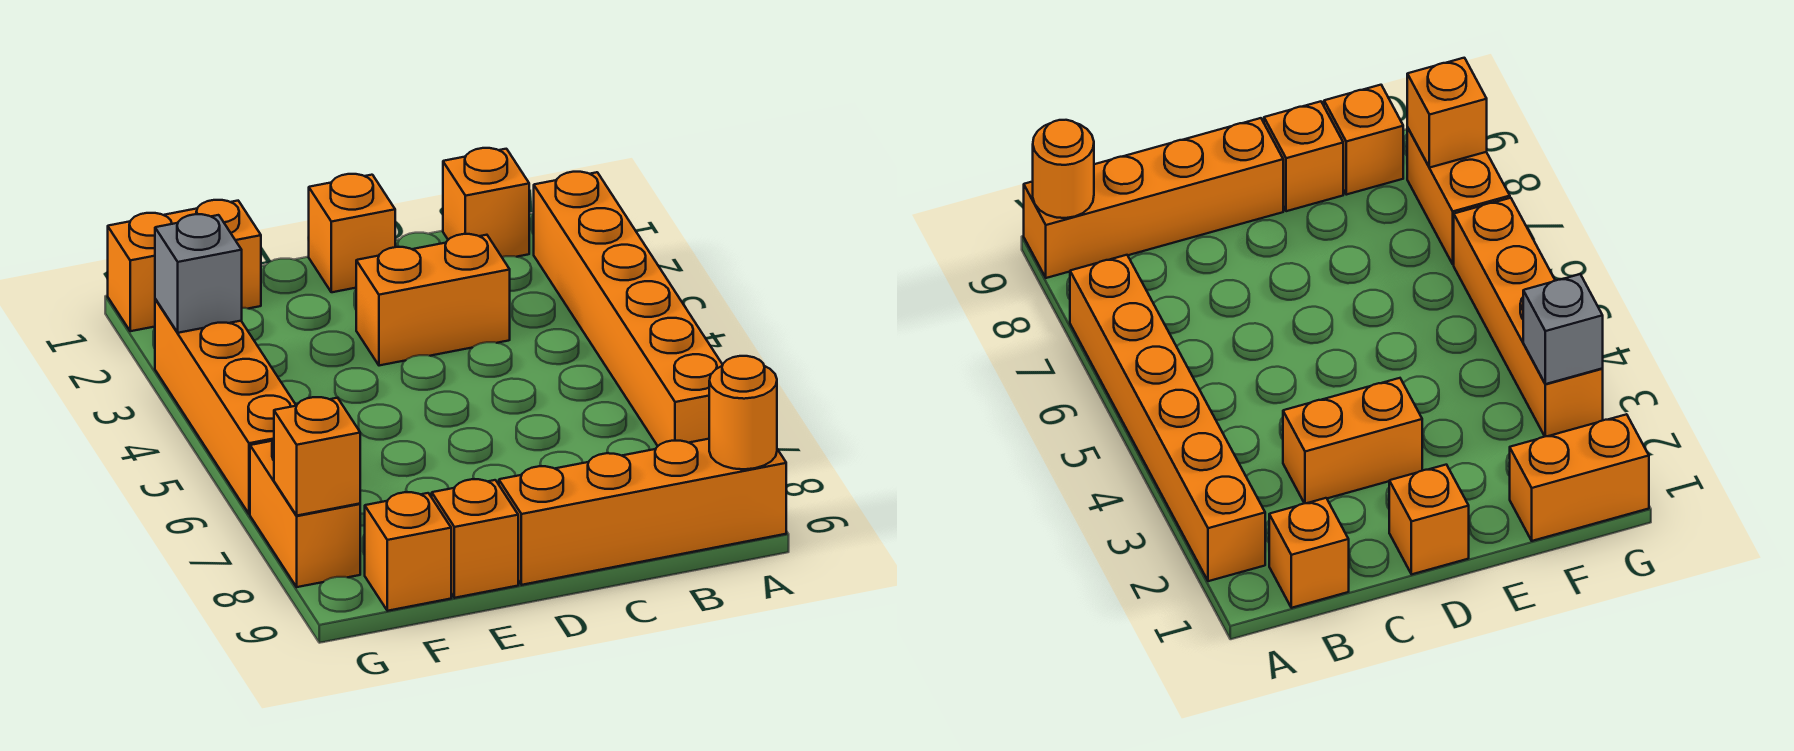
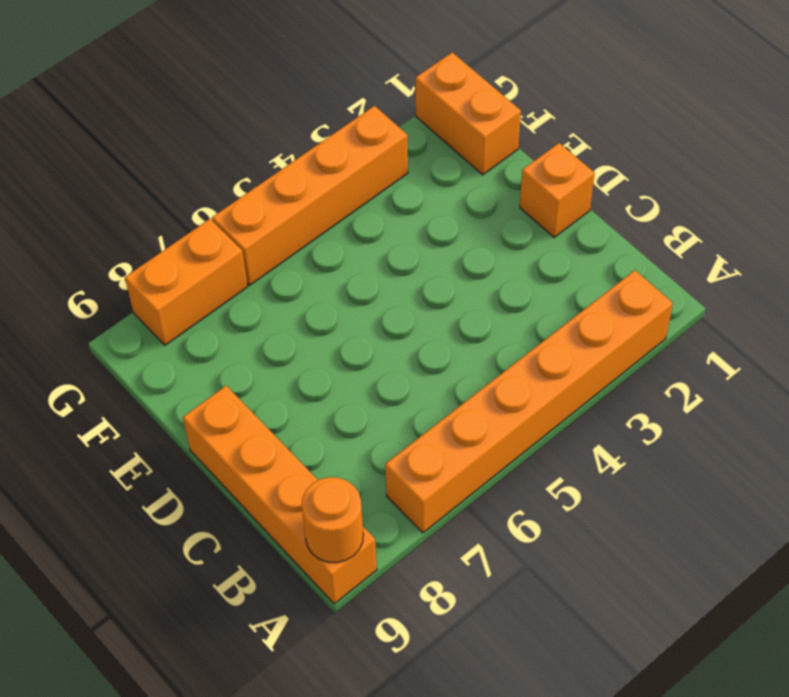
none -> orange brick B1 level 1
none -> orange brick C3:D3 level 1
none -> orange brick E9 level 1

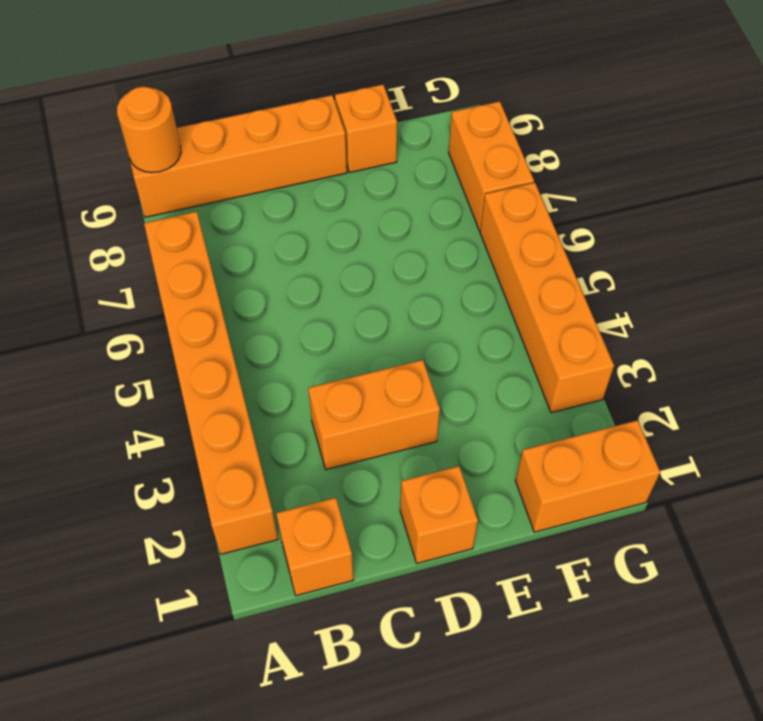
none -> orange brick F9 level 1
none -> grey brick G3 level 2
none -> orange brick G8 level 2

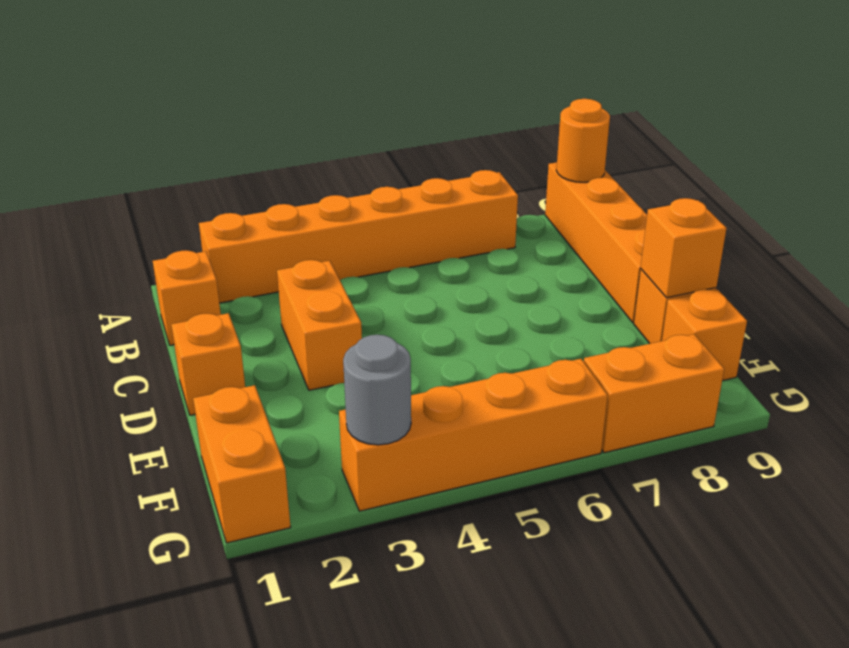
orange brick E9 level 2 -> orange brick G8 level 2
grey round brick G3 level 2 -> grey brick G3 level 2

